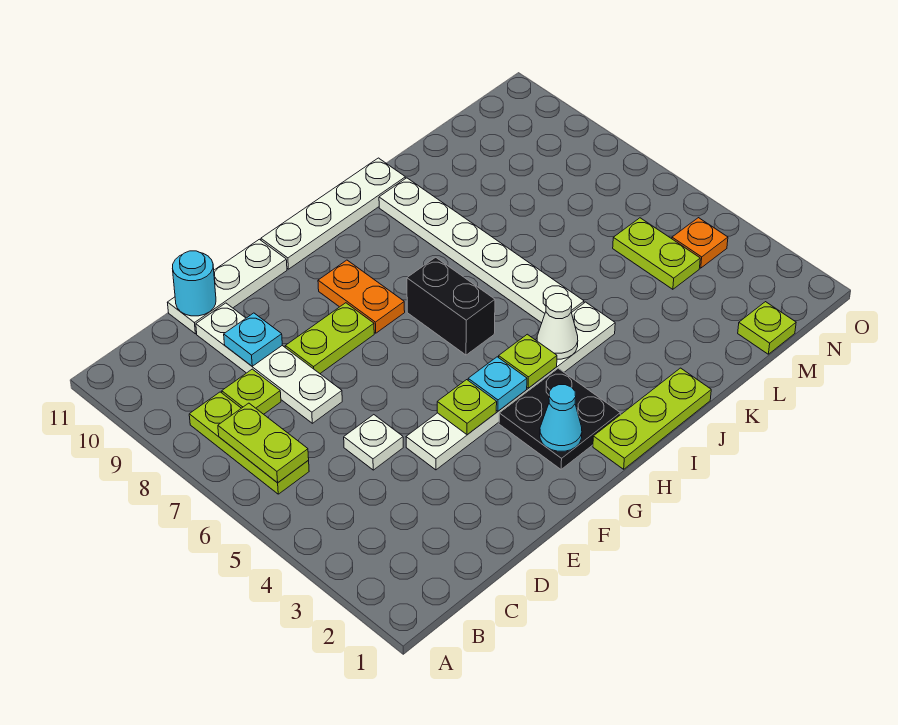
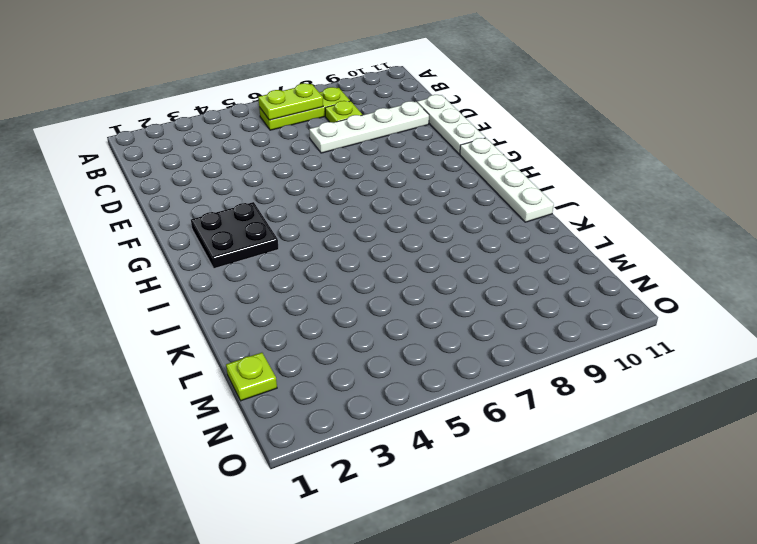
none -> white plate D5 level 1
none -> white plate E4:J4 level 1
none -> lime plate E8:F8 level 1

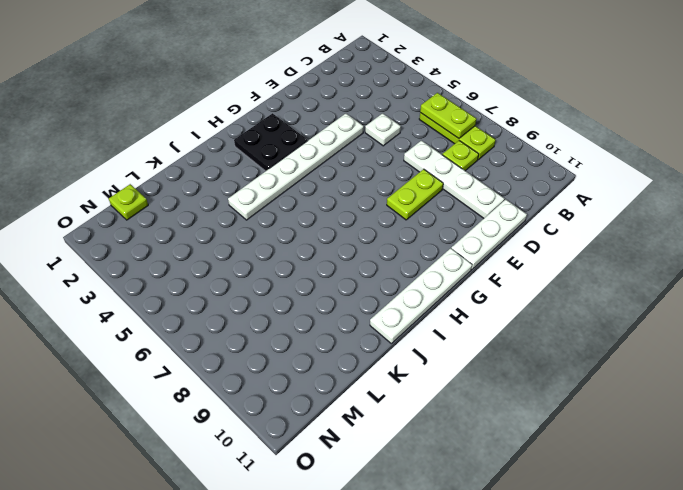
none -> orange plate G8:G9 level 1
none -> lime plate H1:J1 level 1
none -> black brick H6:H7 level 1

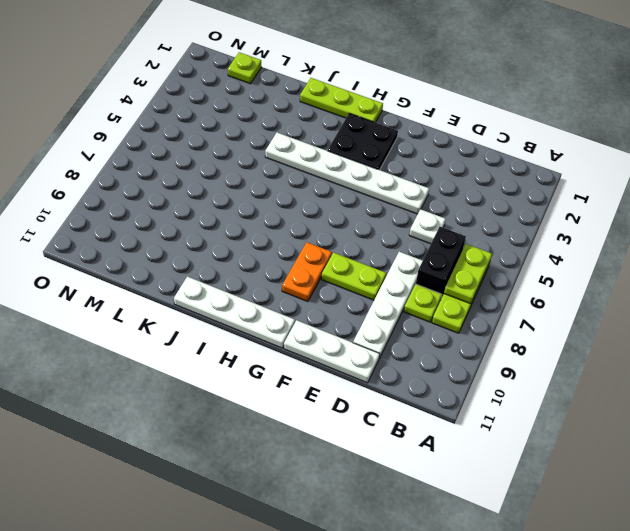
black brick C6:C7 level 1 -> black brick H6:H7 level 1
none -> white plate J5:J10 level 1
none -> lime plate M4:M5 level 1
none -> orange plate N4 level 1

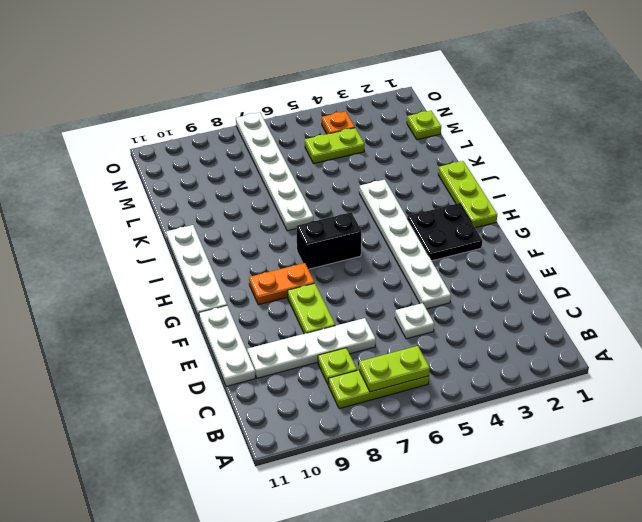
white plate J7:O7 level 1 -> white plate J5:J10 level 1
none -> cyan plate D9 level 2
none -> cyan round brick D11 level 2
none -> lime plate F4 level 2

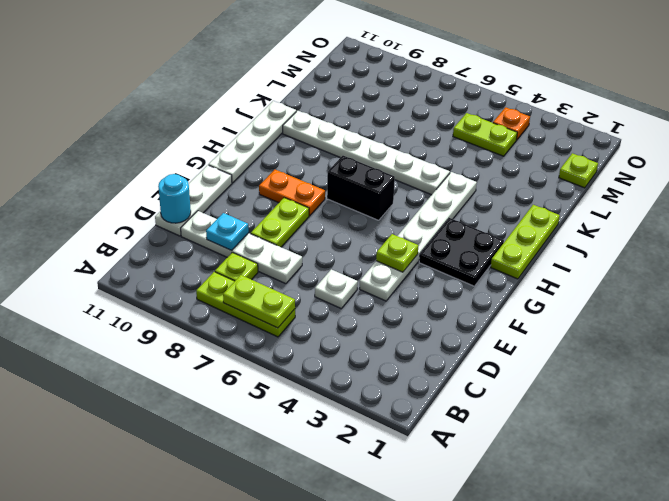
none -> cyan cone G2 level 2
none -> cyan plate G4 level 2
none -> lime plate H4 level 2

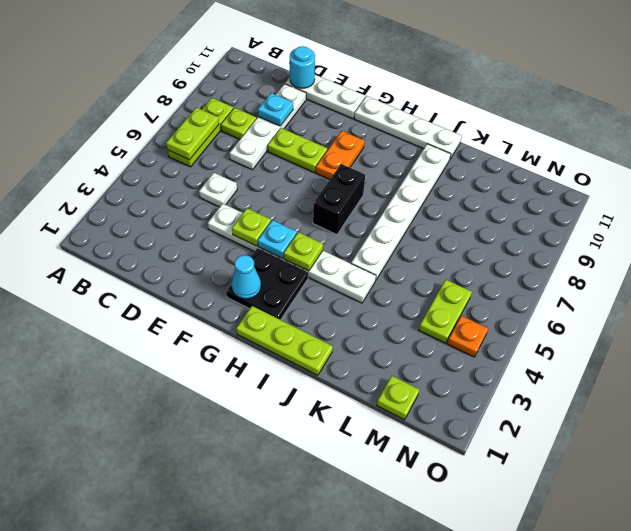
none -> white cone I4 level 2

